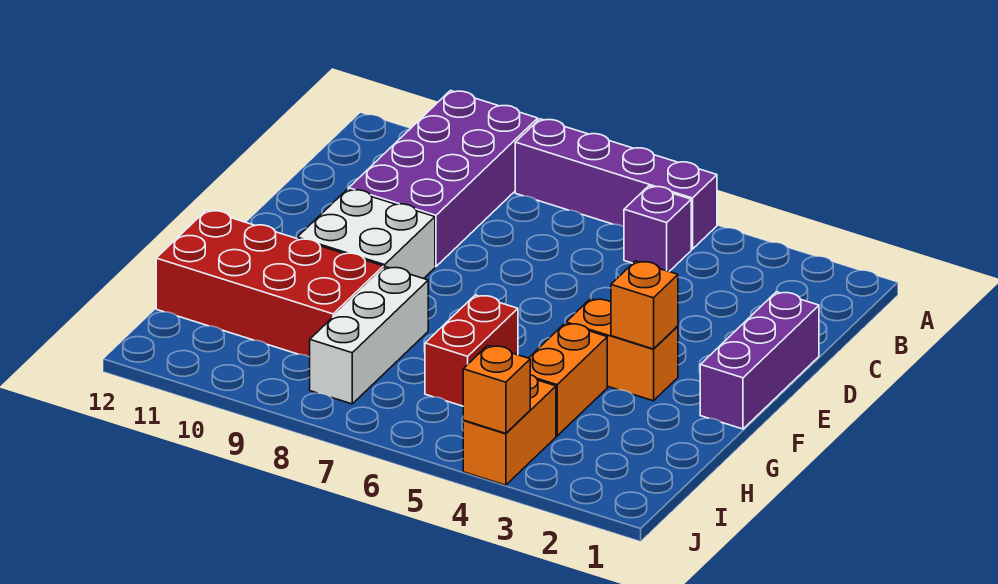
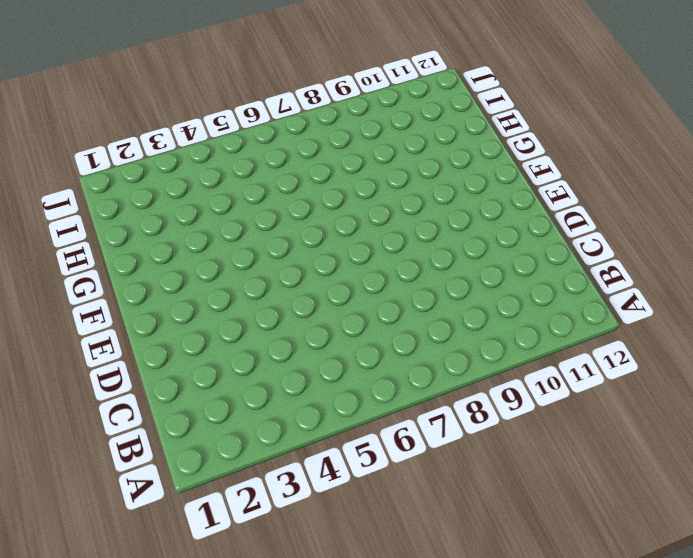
none -> purple brick A5:A8 level 1
none -> purple brick A9:D10 level 1
none -> purple brick B5 level 1

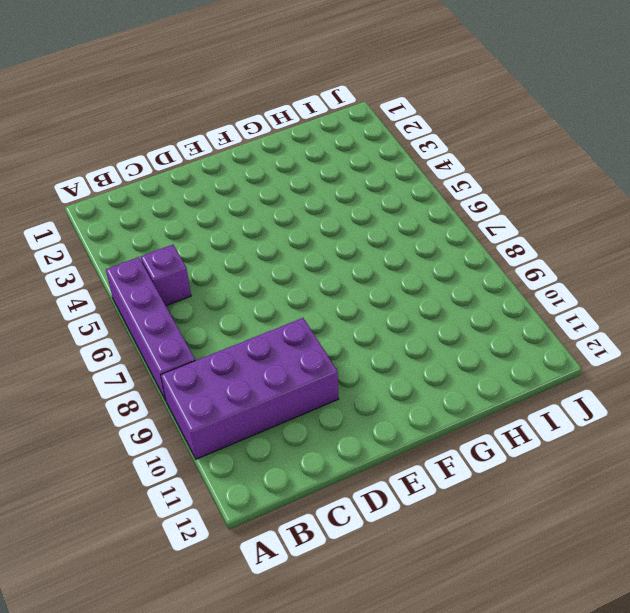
none -> purple brick D1:F1 level 1
none -> white brick E9:F10 level 1
none -> orange brick F3:F4 level 1

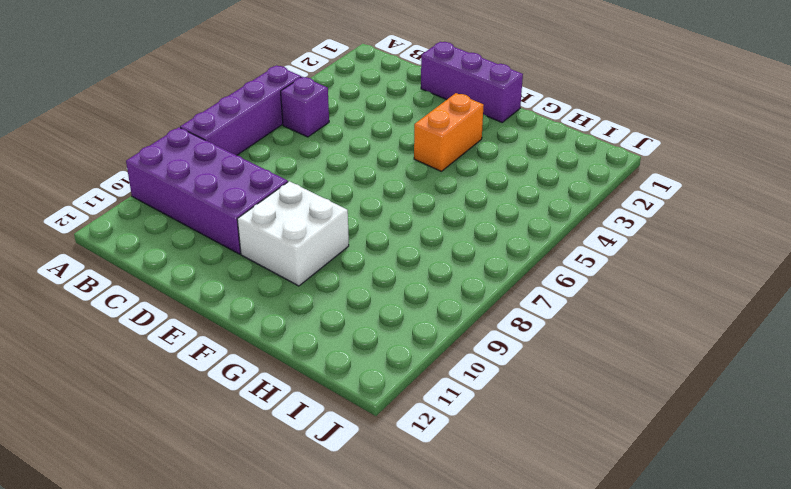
none -> orange brick G4:H4 level 1
none -> red brick G6:H6 level 1
none -> white brick G8:I8 level 1

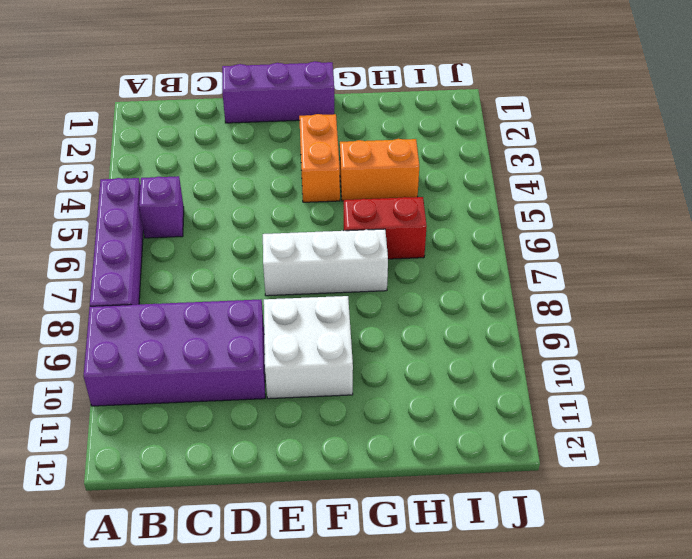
white brick E7:G7 level 1 -> white brick G8:I8 level 1
none -> red brick G9:H12 level 1
none -> orange brick I4:J4 level 1
none -> orange brick F3 level 2

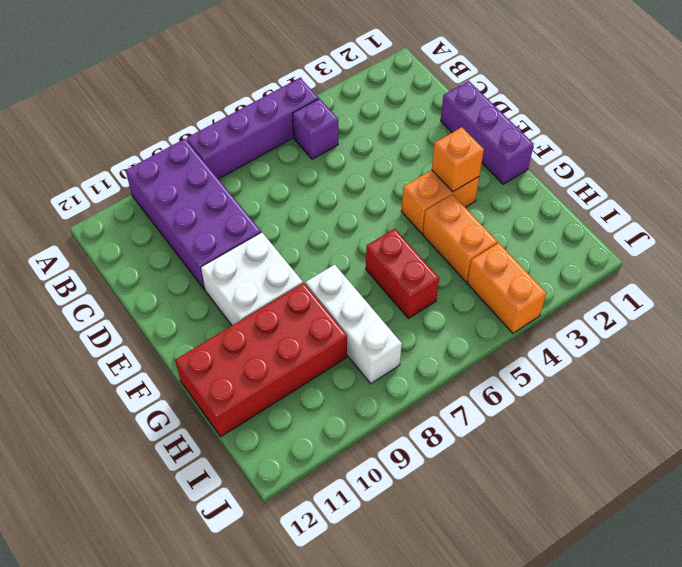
none -> orange brick J4 level 2

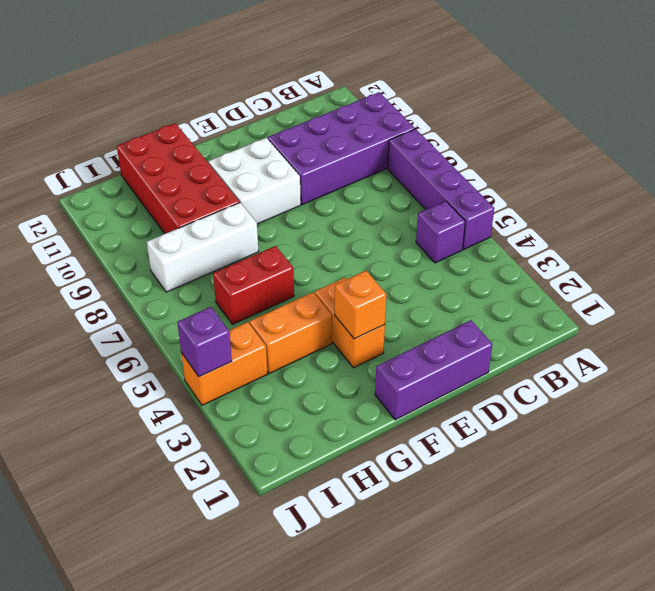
purple brick J4 level 2 -> orange brick J4 level 2

